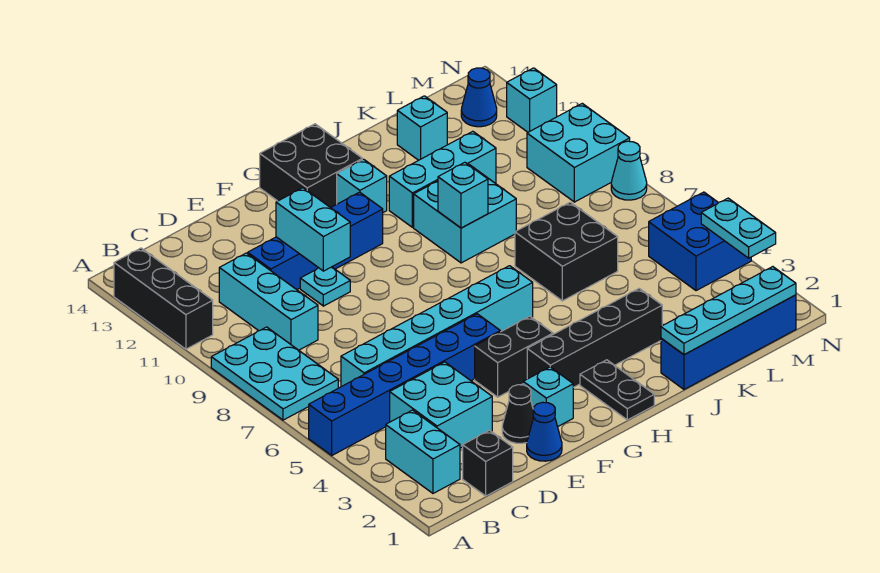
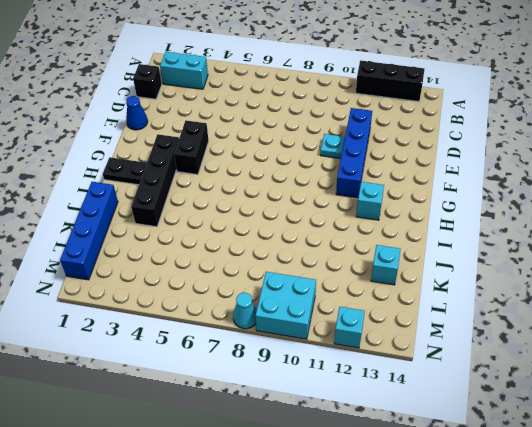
none -> blue brick A5:F5 level 1
none -> cyan plate A7:B9 level 1
none -> cyan brick C3:D4 level 1
none -> cyan brick C6:H6 level 1

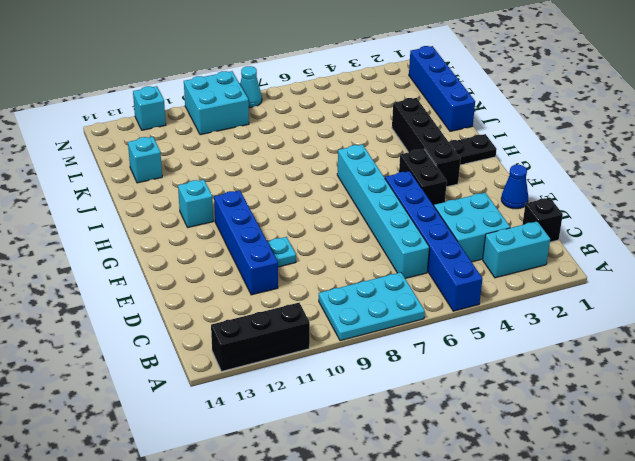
none -> cyan brick C9:C11 level 1
none -> black cone E2 level 1
none -> cyan brick F2 level 1
none -> black brick G13:H14 level 1

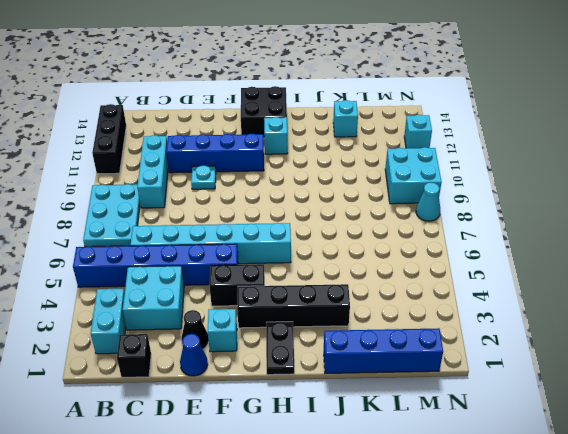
none -> cyan brick I9:J10 level 1
none -> cyan brick I11:K11 level 1
none -> black brick J6:K7 level 1
none -> blue brick M4:N5 level 1

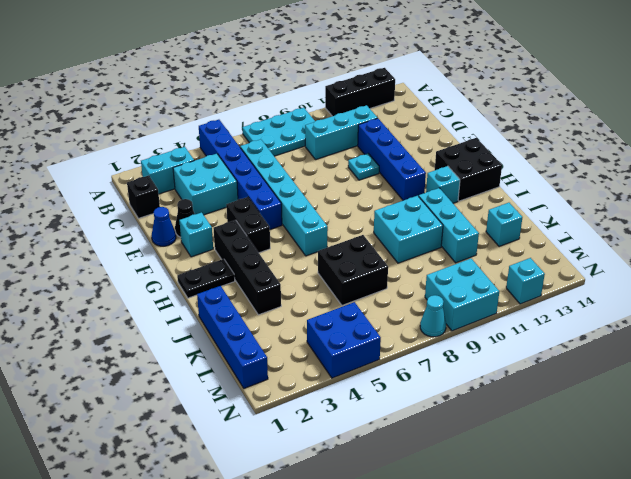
none -> blue cone M13 level 1
none -> cyan brick E10:E11 level 2
none -> cyan brick I9 level 2
none -> cyan plate J1:M1 level 2

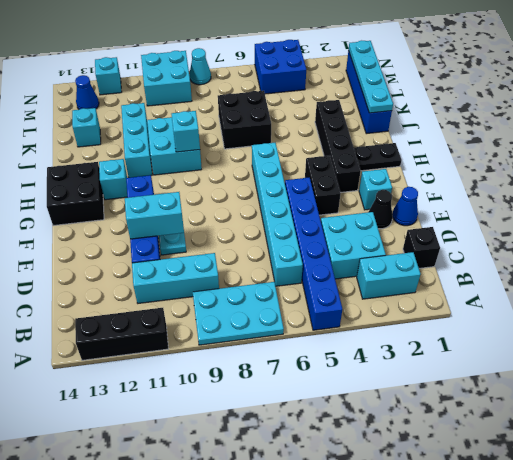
none -> cyan plate N3:N4 level 2

